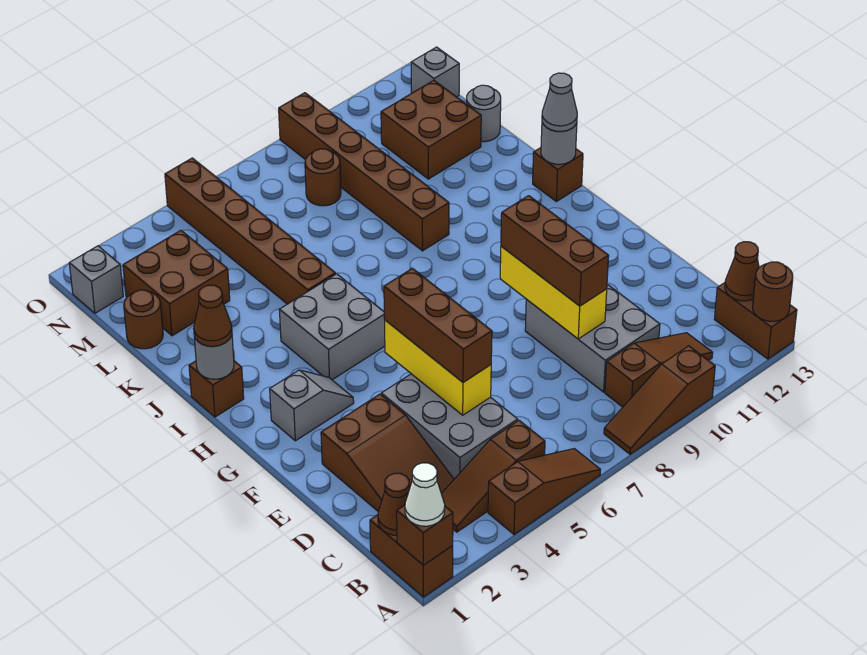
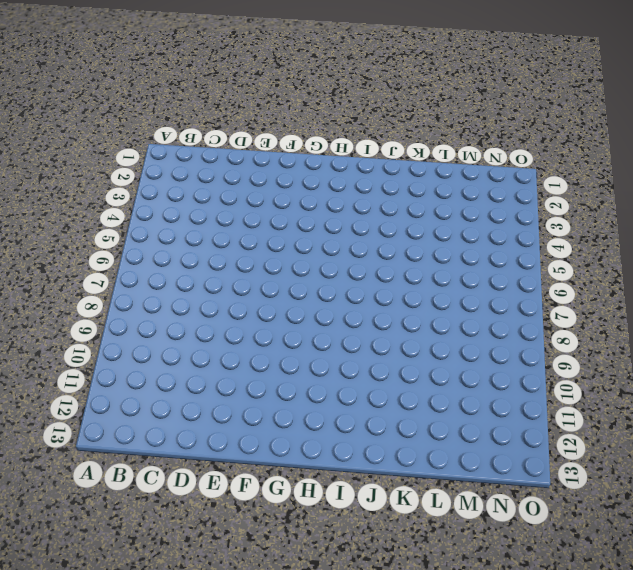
none -> brown brick A1:B1 level 1
none -> brown slope A4:A6 level 1 top 4
none -> brown slope A8:A10 level 1 top 10
none -> brown brick A13:B13 level 1

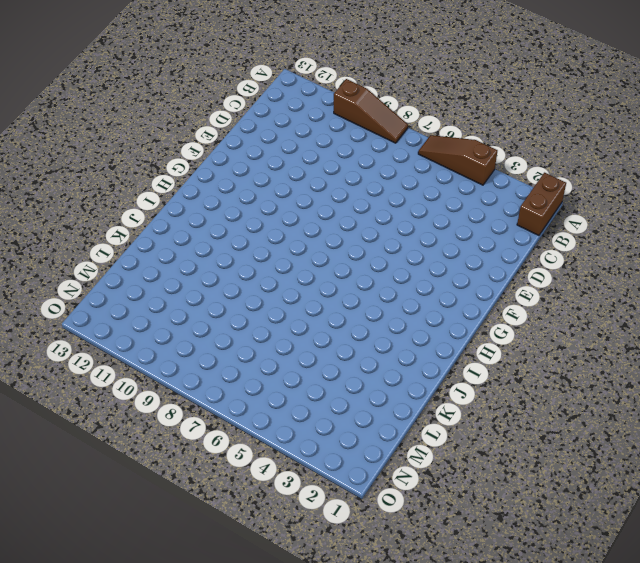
none -> brown brick A13:B13 level 1
none -> brown slope B3:B5 level 1 top 5
none -> brown slope B9:B11 level 1 top 9
none -> brown slope C2:E3 level 1 top E

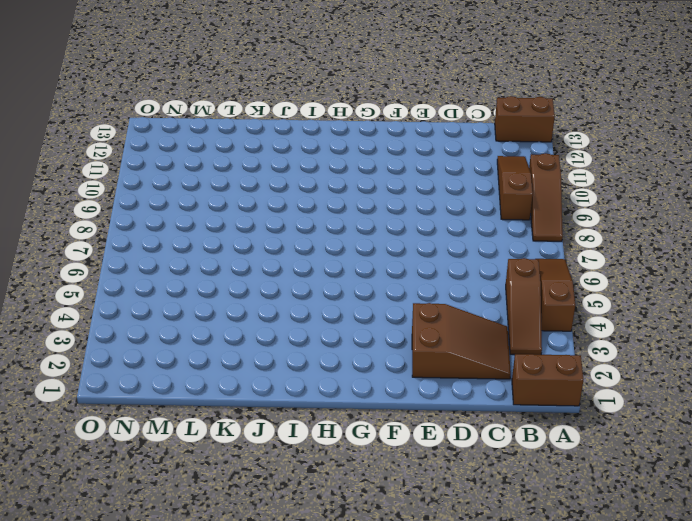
none -> grey brick C4:E5 level 1
none -> grey brick C9:E10 level 1
none -> grey slope G2:G3 level 1 top 2
none -> grey brick H4:I5 level 1

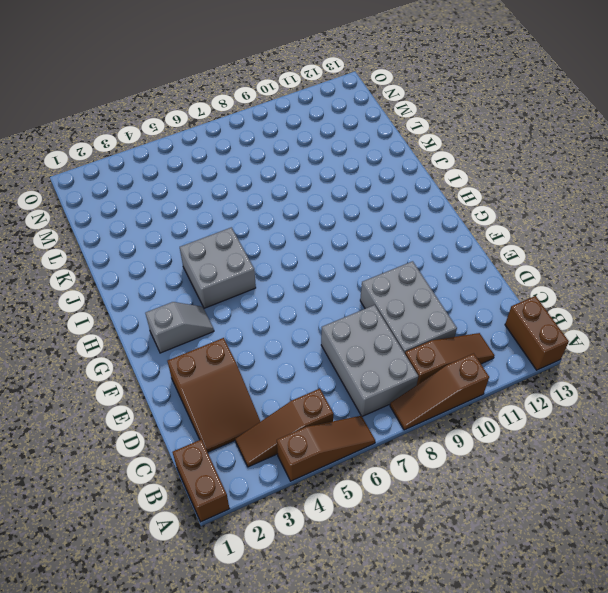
grey brick B7:D8 level 1 -> grey brick C4:E5 level 1
none -> brown brick I1 level 1
none -> brown brick I13 level 1
none -> brown brick J5:O5 level 1
none -> brown brick J9:O9 level 1

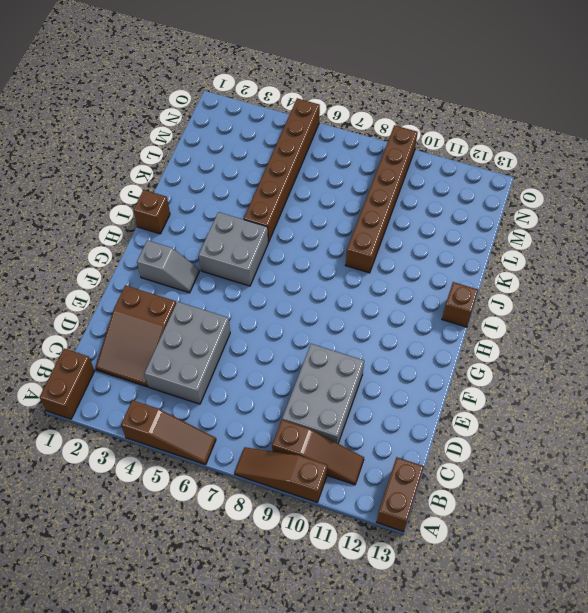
none -> brown slope B3:B5 level 1 top 5
none -> brown round brick L1 level 1
none -> brown brick L2:M3 level 1
none -> brown brick L11:M12 level 1

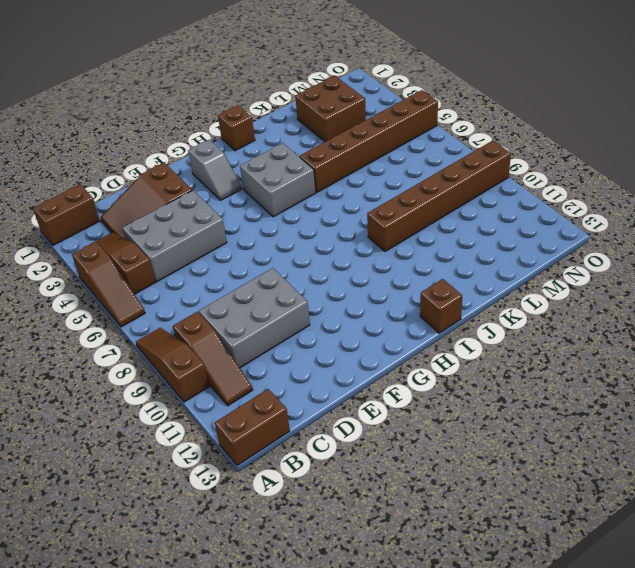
none -> brown round brick L1 level 1
none -> brown brick L11:M12 level 1
none -> grey round brick L13 level 1
none -> brown round brick M8 level 1

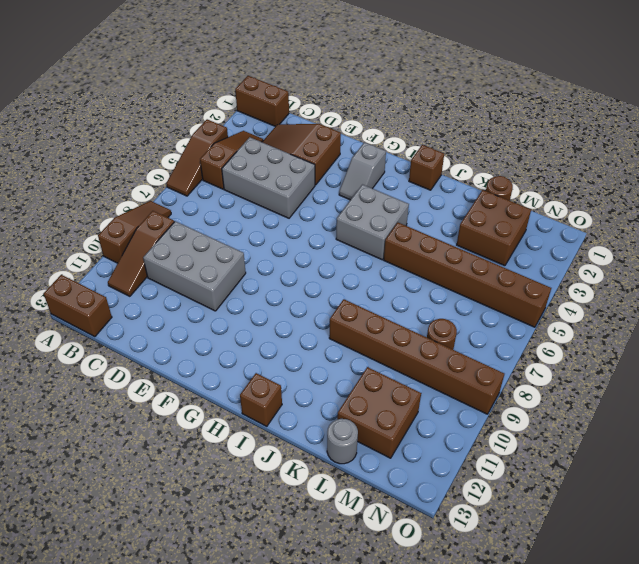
none -> grey brick N1 level 1
none -> grey brick N13 level 1
none -> brown brick A1 level 2
none -> brown round brick A13 level 2

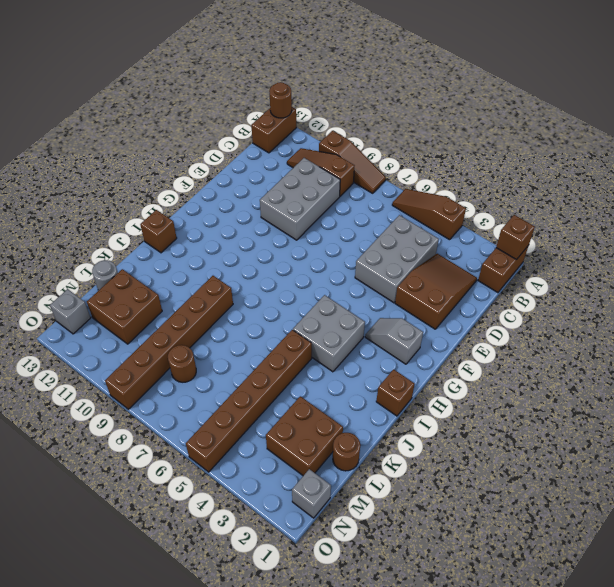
none -> brown slope B3:B5 level 1 top 5
none -> brown cone B1 level 2
none -> brown cone B13 level 2
none -> yellow brick D5:F5 level 2

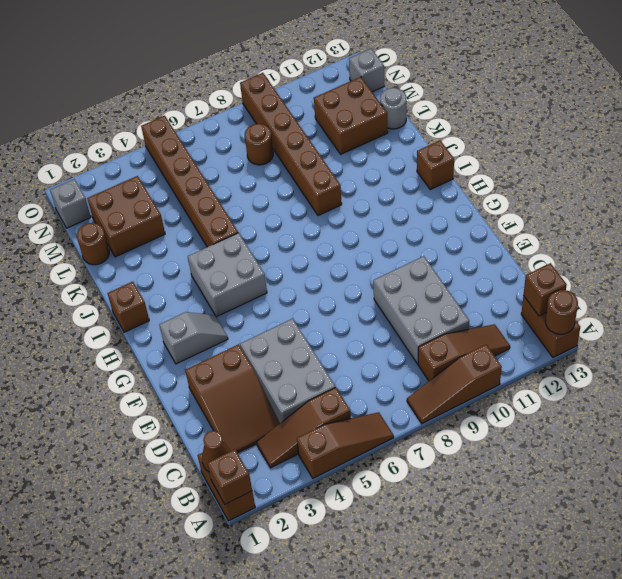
brown brick B13 level 2 -> brown cone B13 level 2
none -> yellow brick D5:F5 level 2
none -> yellow brick D9:F9 level 2
none -> grey round brick I1 level 2
none -> grey round brick I13 level 2

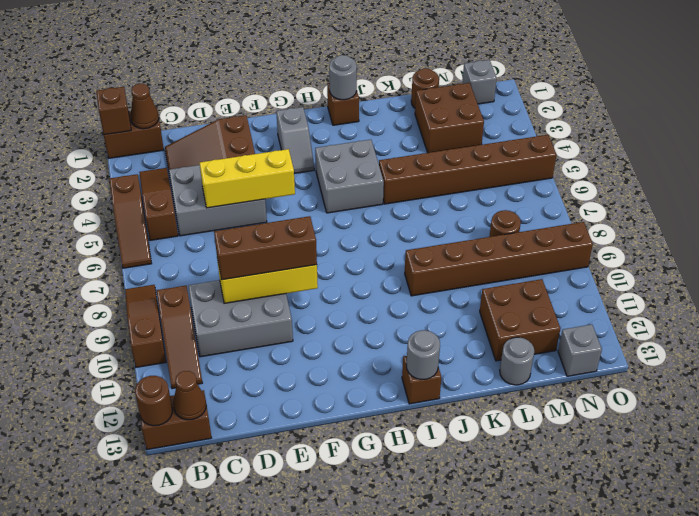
none -> white cone A1 level 3
none -> brown brick D5:F5 level 3
none -> brown cone I1 level 3
none -> grey cone I13 level 3

